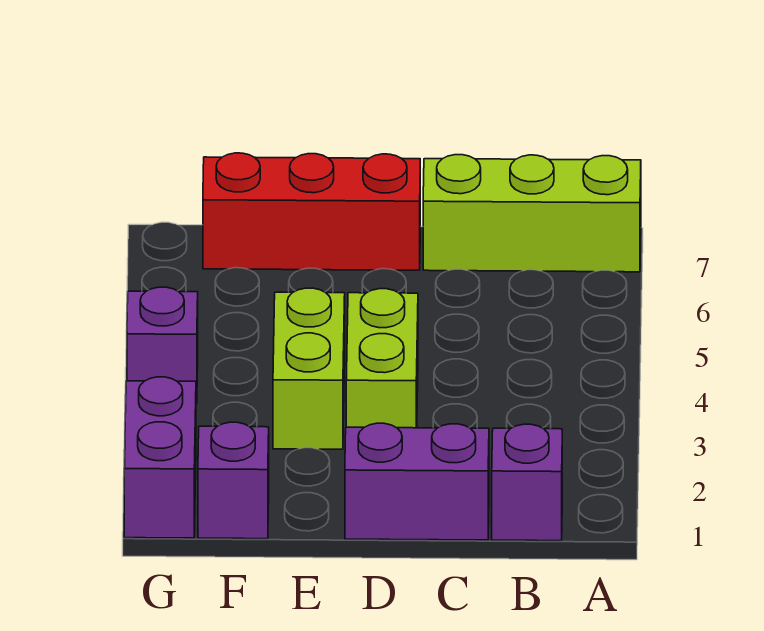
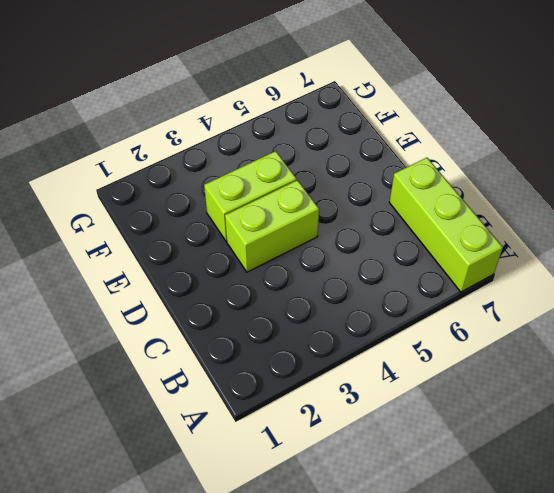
none -> purple brick B1 level 1
none -> purple brick C1:D1 level 1

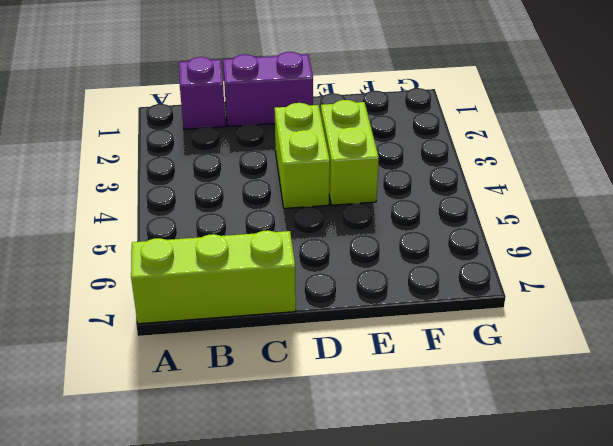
none -> red brick D7:F7 level 1
none -> purple brick F1 level 1

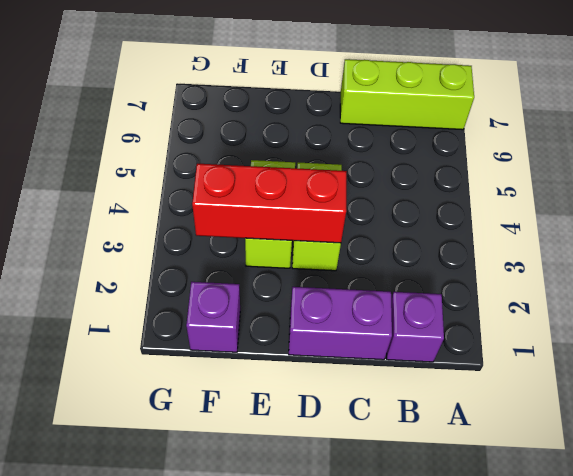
red brick D3:F3 level 2 -> red brick D7:F7 level 1
none -> purple brick G1:G2 level 1
none -> purple brick G4 level 1

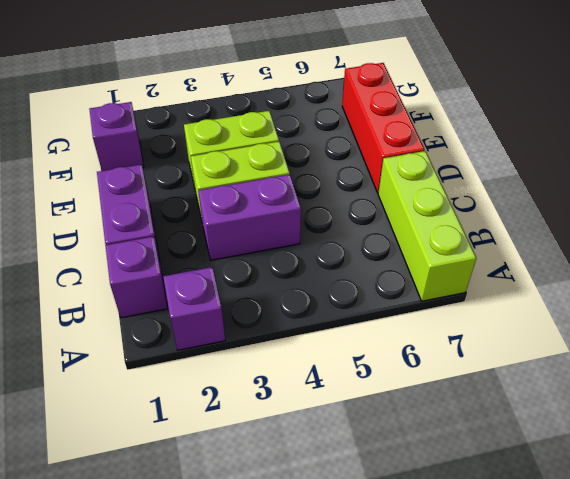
purple brick A2 level 1 -> purple brick G4 level 1
purple brick C3:C4 level 1 -> purple brick G1:G2 level 1

